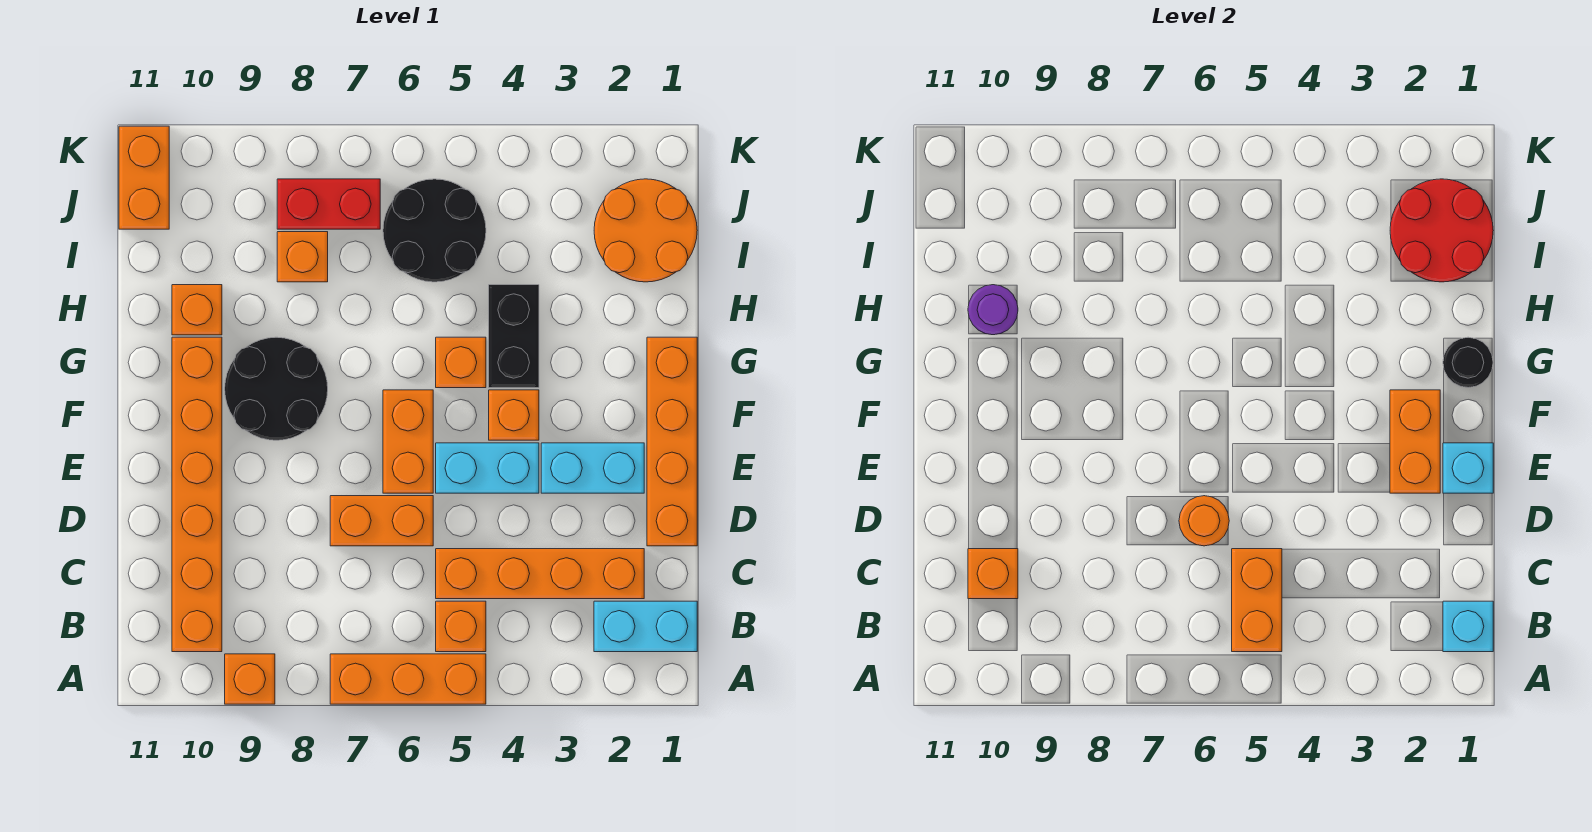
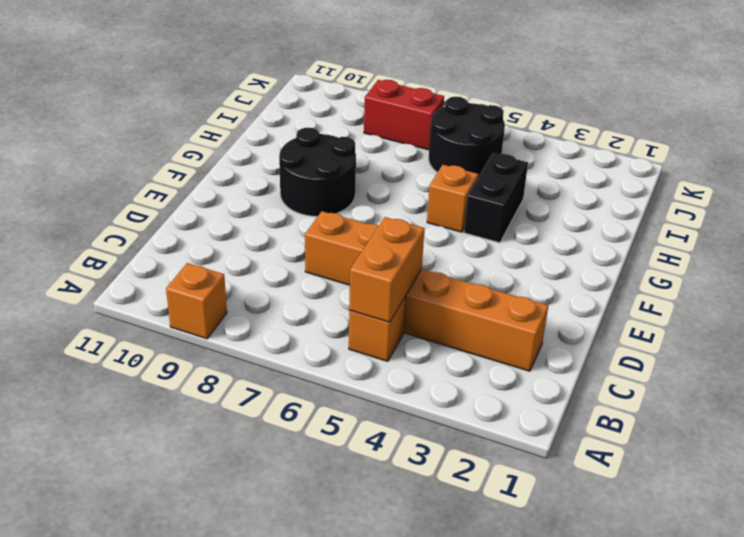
none -> orange brick A5:A7 level 1
none -> cyan brick B1:B2 level 1
none -> orange brick B10:G10 level 1
none -> orange brick D1:G1 level 1

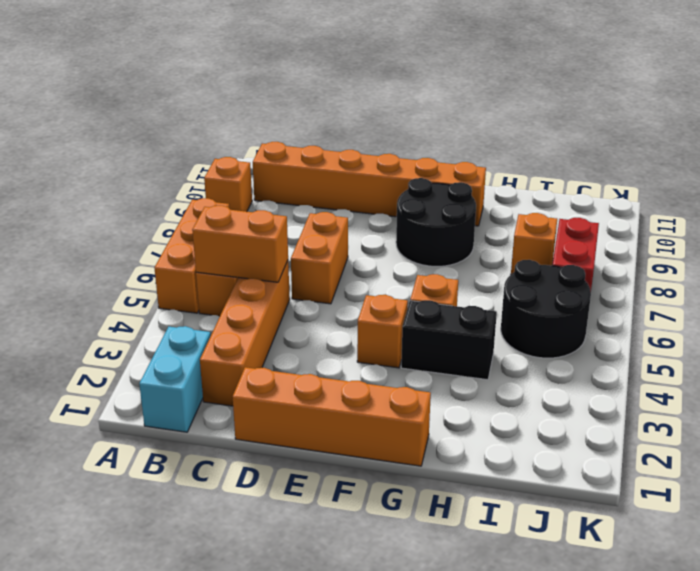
none -> cyan brick E2:E3 level 1
none -> cyan brick E4:E5 level 1
none -> orange brick E6:F6 level 1
none -> orange brick H10 level 1

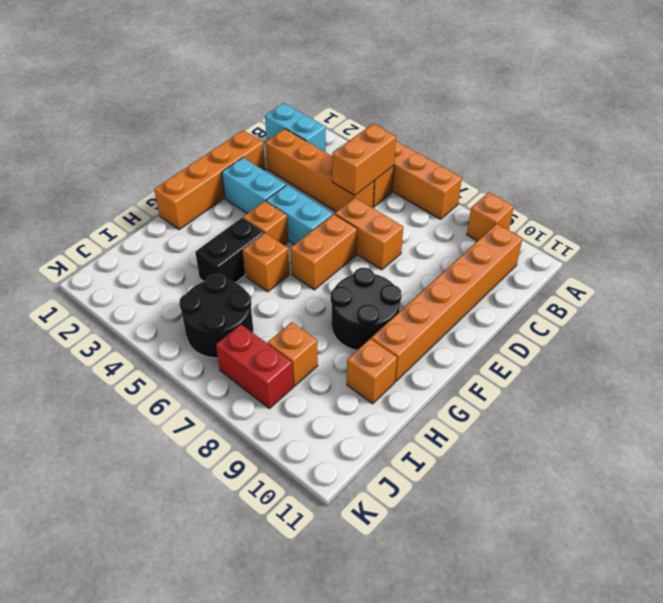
none -> orange round brick I1:J2 level 1
none -> orange brick J11:K11 level 1
none -> cyan brick B1 level 2
none -> orange brick C10 level 2

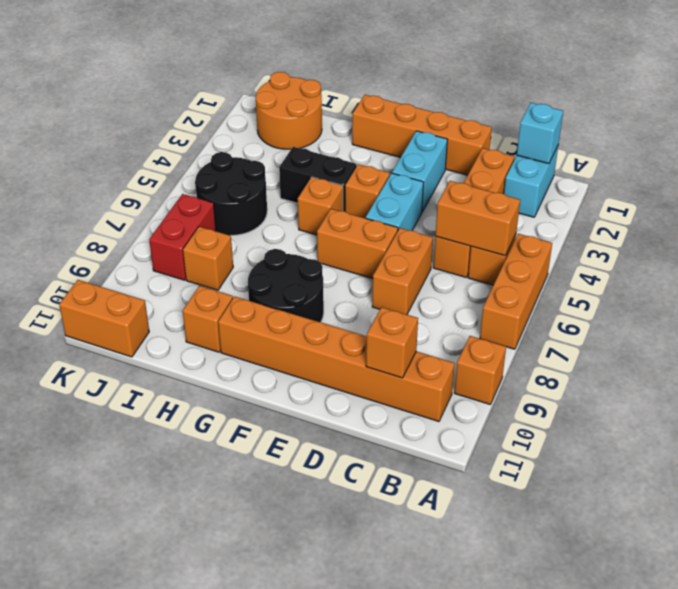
none -> orange round brick D6 level 2
none -> cyan brick E1 level 2
none -> orange brick E2:F2 level 2
none -> black round brick G1 level 2

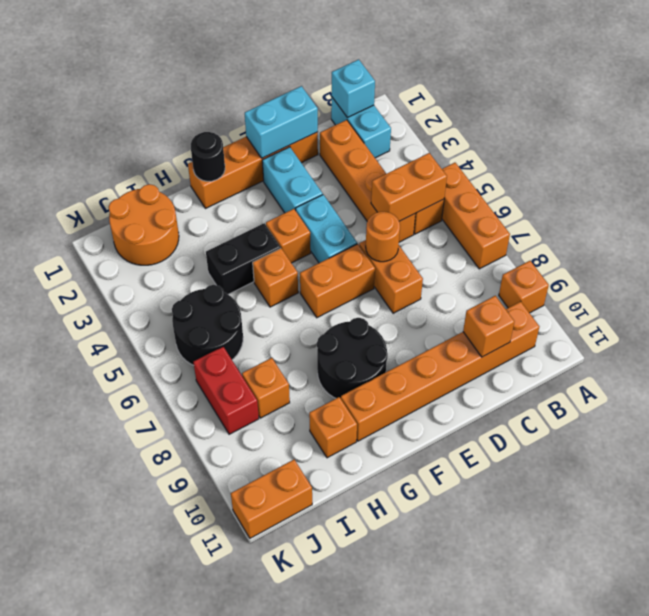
cyan brick D1:E1 level 2 -> cyan brick E1 level 2
none -> orange brick E2:F2 level 2
none -> purple round brick H10 level 2
none -> red round brick I1:J2 level 2

